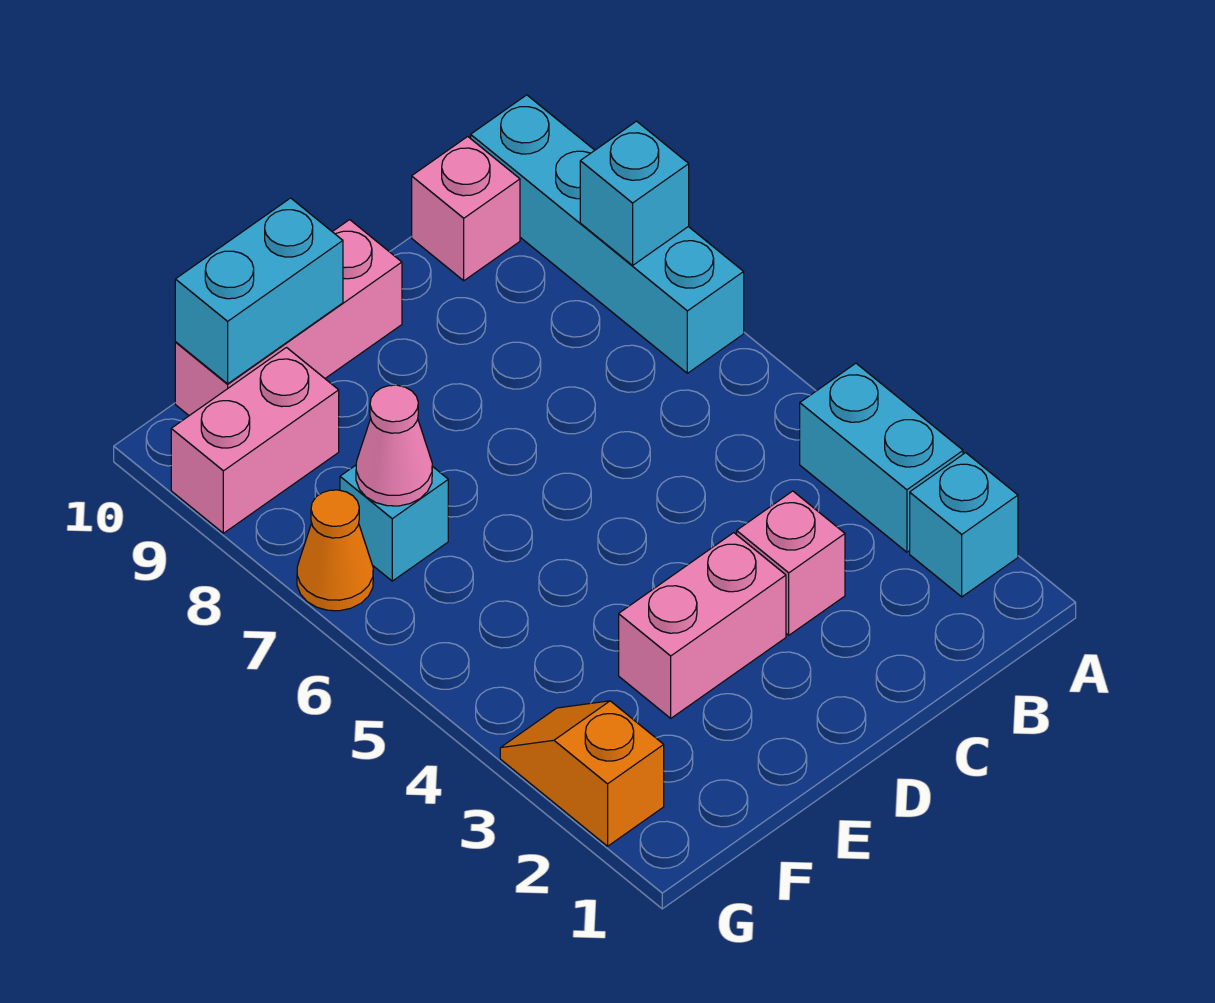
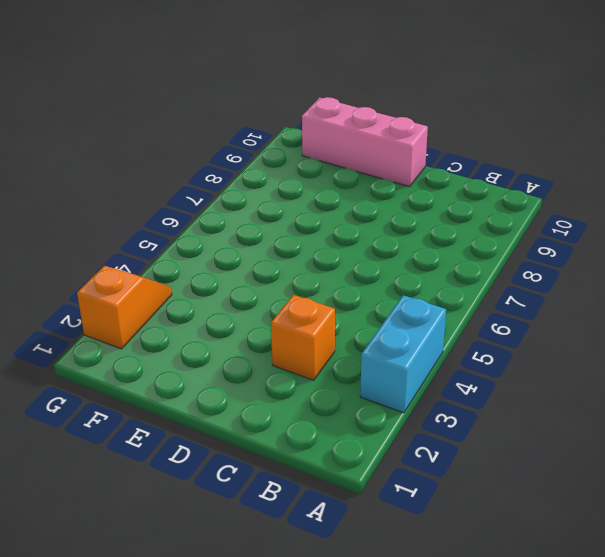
orange brick C3 level 1 -> pink brick C3 level 1
none -> cyan brick A2 level 1
none -> cyan brick A7:A10 level 1
none -> pink brick B10 level 1

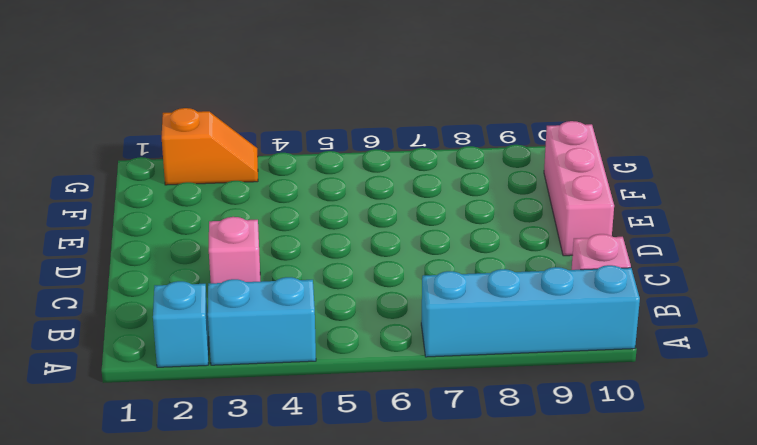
none -> pink brick D3:E3 level 1
none -> cyan brick F7 level 1
none -> pink brick F9:G9 level 1

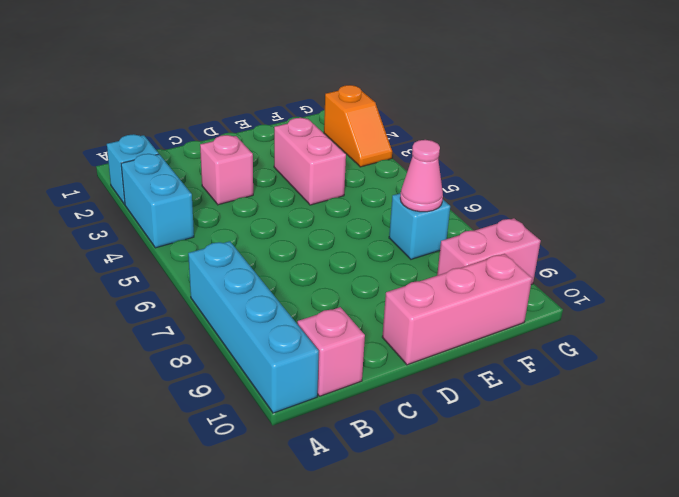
pink brick E3:E4 level 1 -> pink brick D3:E3 level 1
none -> orange cone G7 level 1
none -> cyan brick A8 level 2
none -> cyan brick E10:F10 level 2

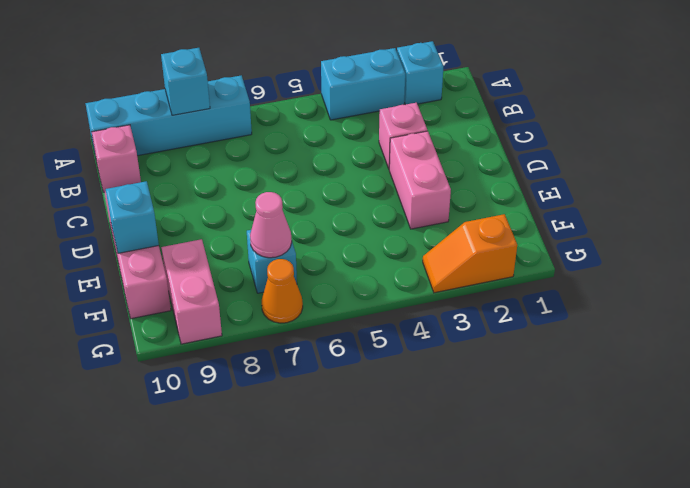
cyan brick E10 level 2 -> cyan brick E10:F10 level 2

